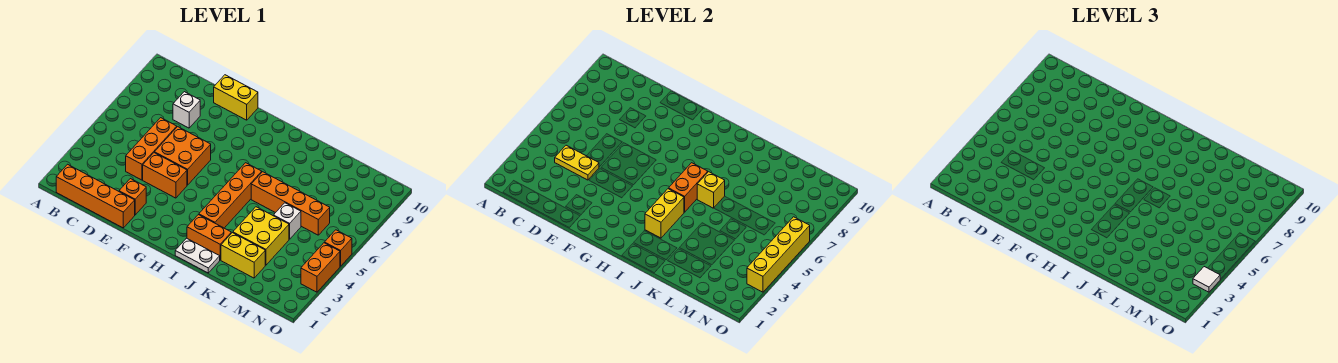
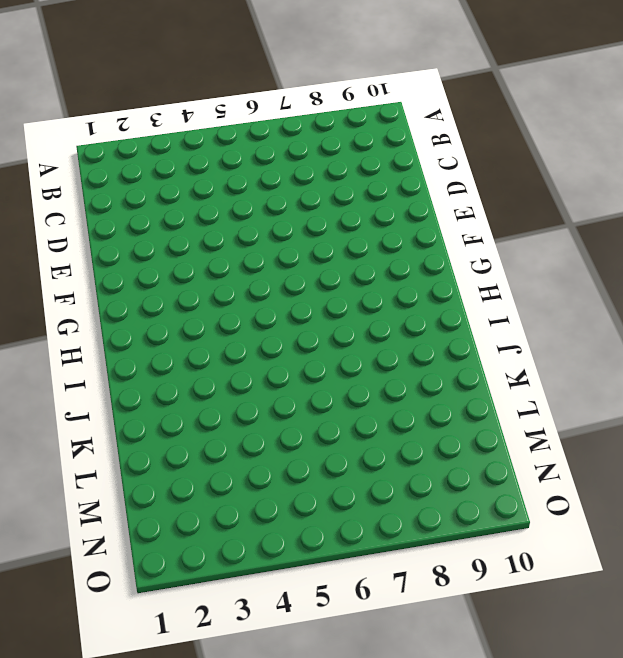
none -> orange brick B1:E1 level 1
none -> orange brick D4:D6 level 1
none -> white brick D8 level 1

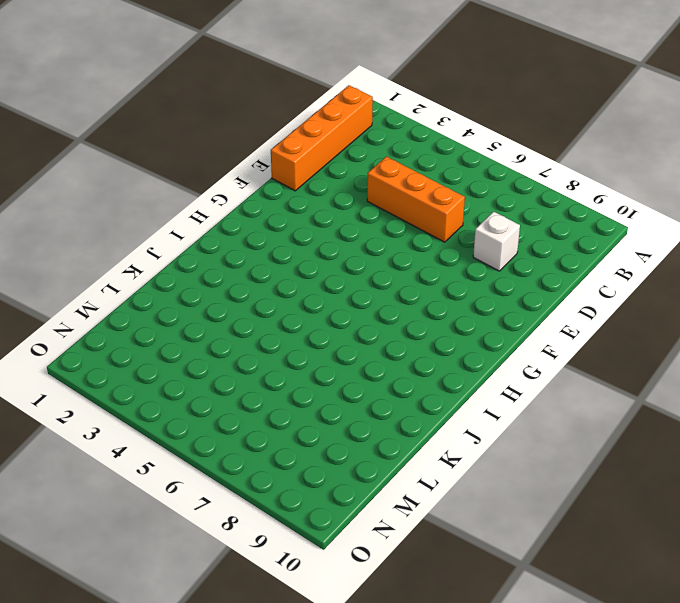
none -> orange brick E2 level 1
none -> orange brick E4:F4 level 1
none -> orange brick E5:F6 level 1

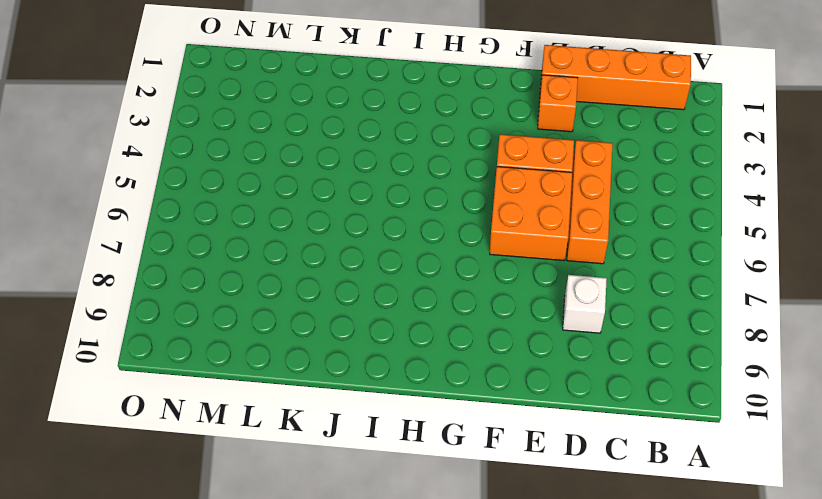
none -> yellow brick E10:F10 level 1
none -> white plate I1:J1 level 1
none -> orange brick I2:J2 level 1

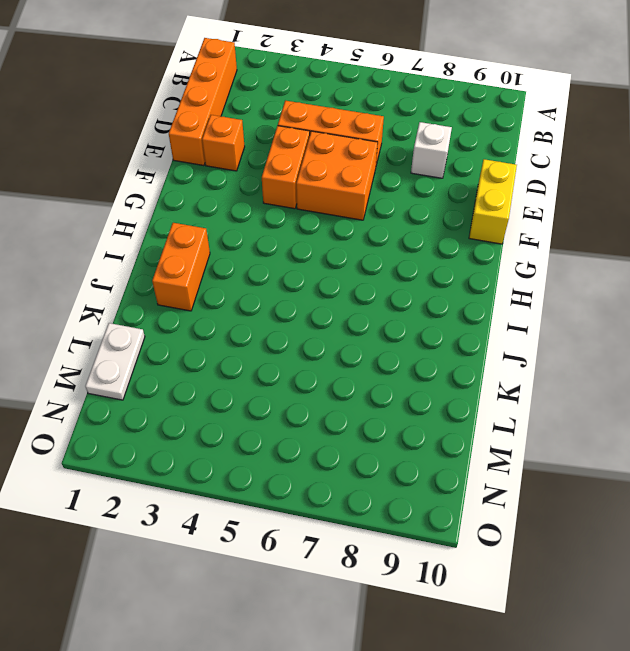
white plate L1:M1 level 1 -> white plate I1:J1 level 1
none -> orange brick I3:I6 level 1
none -> orange brick J6:M6 level 1
none -> yellow brick K2:L2 level 1

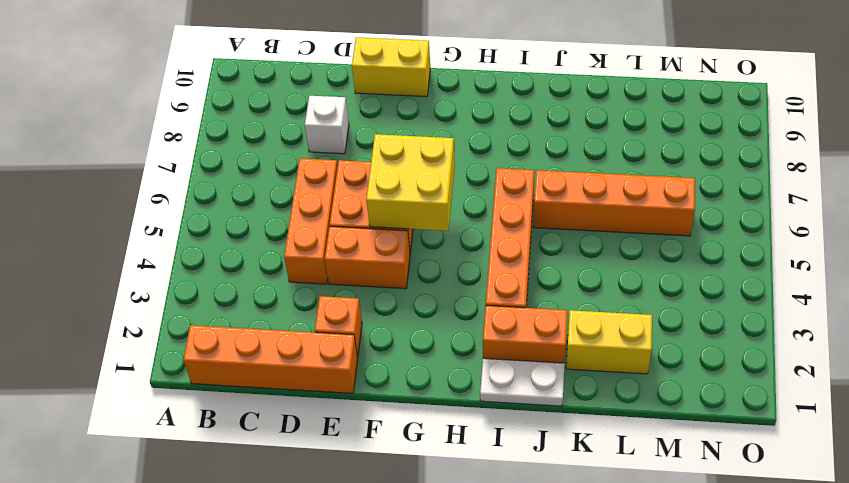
yellow brick F5:G6 level 2 -> yellow brick K3:L4 level 1
none -> white brick L5 level 1
none -> orange brick O3:O4 level 1
none -> orange brick O5 level 1

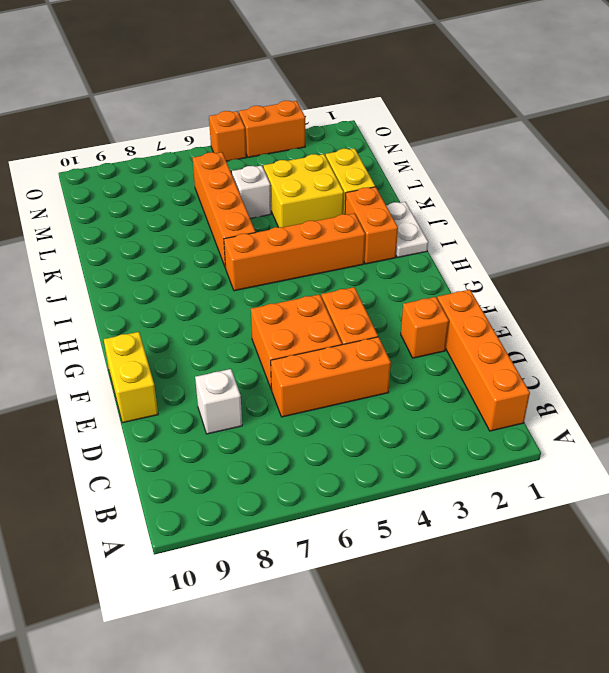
none -> yellow plate C4:D4 level 2
none -> yellow brick I3:I4 level 2
none -> orange brick I5:I6 level 2

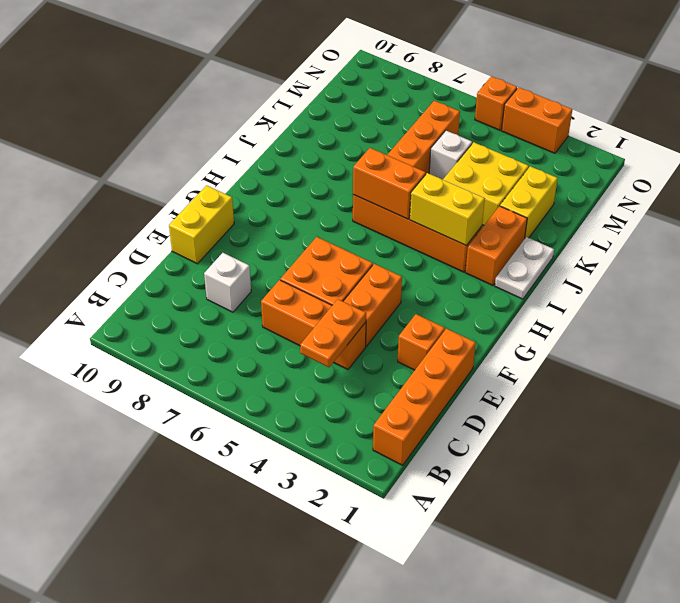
orange plate C4:D4 level 2 -> yellow plate C4:D4 level 2
none -> yellow brick J6 level 2
none -> yellow brick O3:O6 level 2
none -> white tile O3 level 3

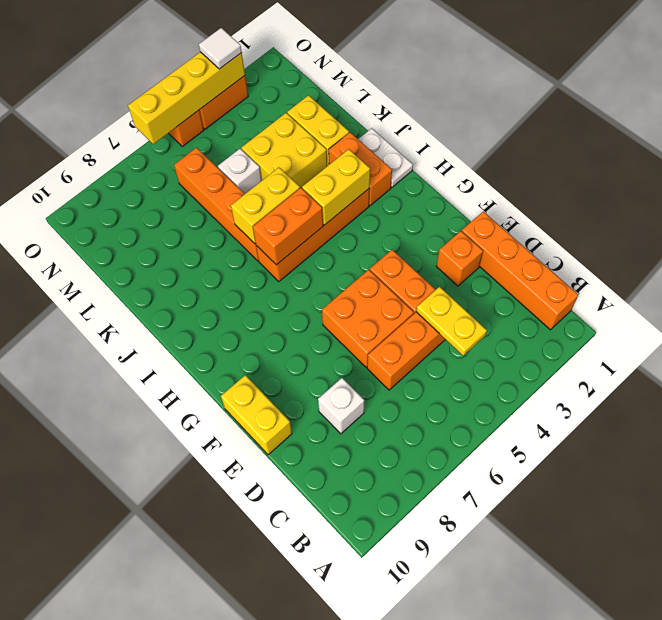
yellow brick J5:J6 level 2 -> yellow brick J6 level 2

